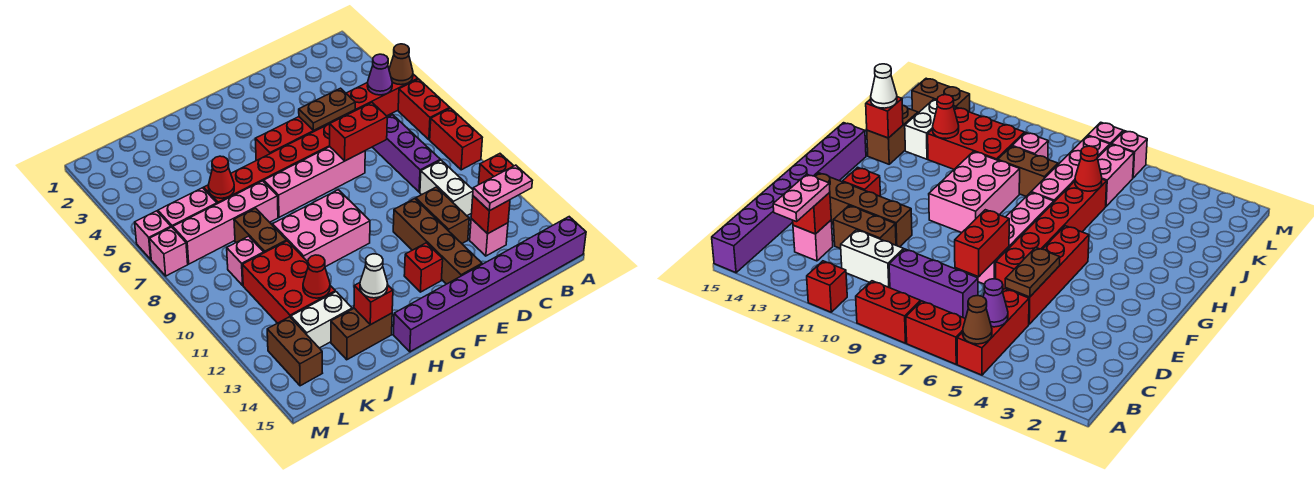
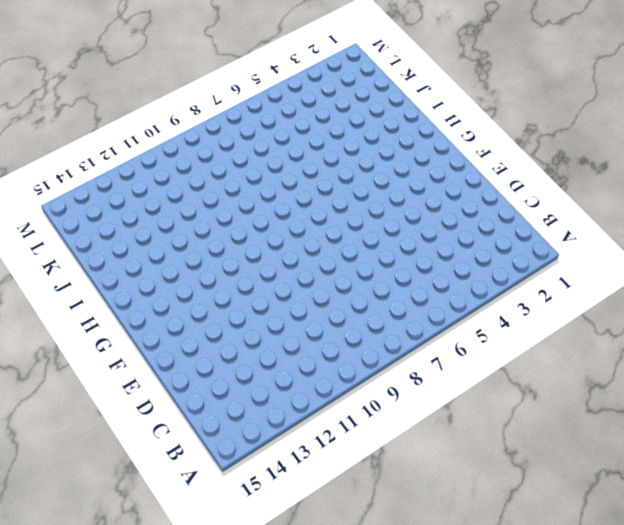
none -> red brick A5:C5 level 1
none -> red brick A6:A7 level 1
none -> red brick A8:A9 level 1
none -> red brick A11 level 1

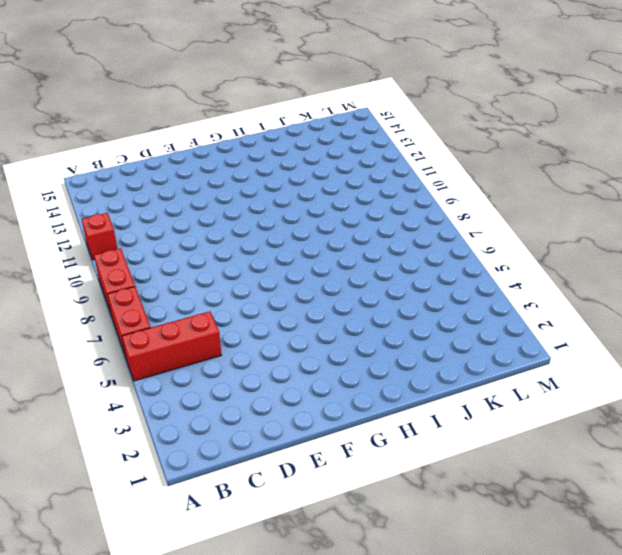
none -> purple brick A15:H15 level 1
none -> purple brick C7:C9 level 1
none -> white brick C10:C11 level 1
none -> pink brick C13 level 1

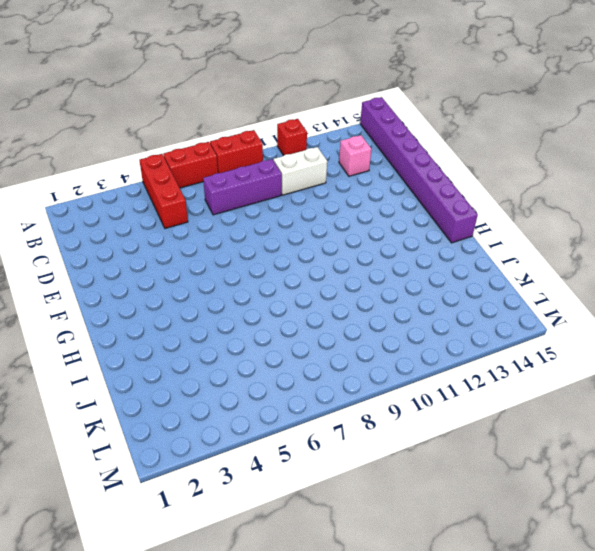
none -> red brick D5:G5 level 1
none -> brown brick D11:D12 level 1
none -> red brick E6:J6 level 1
none -> pink brick E7:H7 level 1

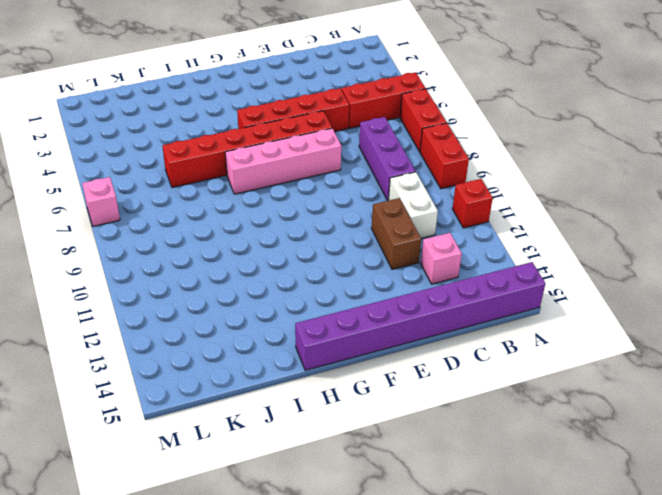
none -> brown brick E11:E14 level 1
none -> red brick F13 level 1
none -> pink brick G9:I10 level 1
none -> pink brick I7:L7 level 1

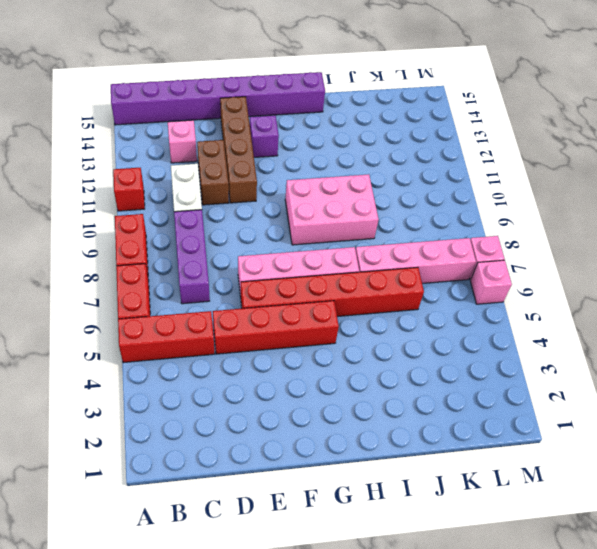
purple brick F13 level 1 -> red brick F13 level 1
none -> brown brick I14:J14 level 1
none -> brown brick J8:J9 level 1
none -> red brick J10:K12 level 1
none -> white brick J13:K13 level 1

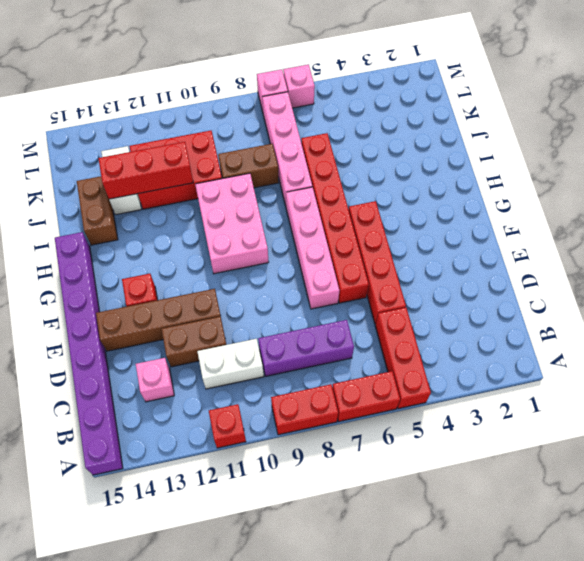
red brick J11:J13 level 2 -> red cone J12 level 2
none -> pink brick K6:L6 level 1
none -> pink brick K9 level 1
none -> brown brick L13:L14 level 1
none -> brown cone A5 level 2

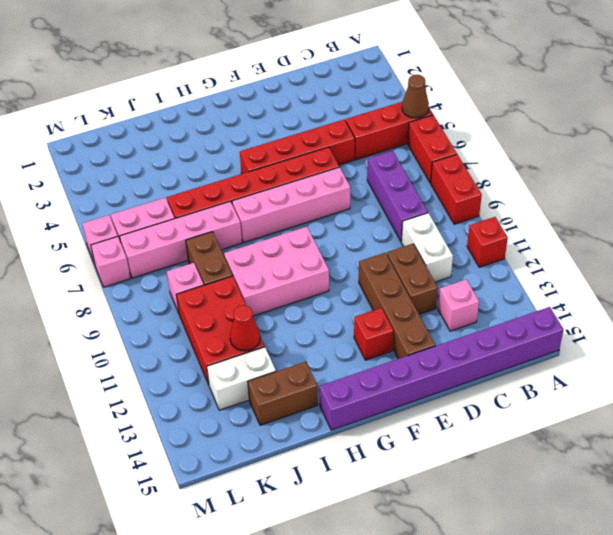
none -> brown brick L13:L14 level 1
none -> purple cone B5 level 2
none -> red brick C13 level 2
none -> brown plate D5:E5 level 2

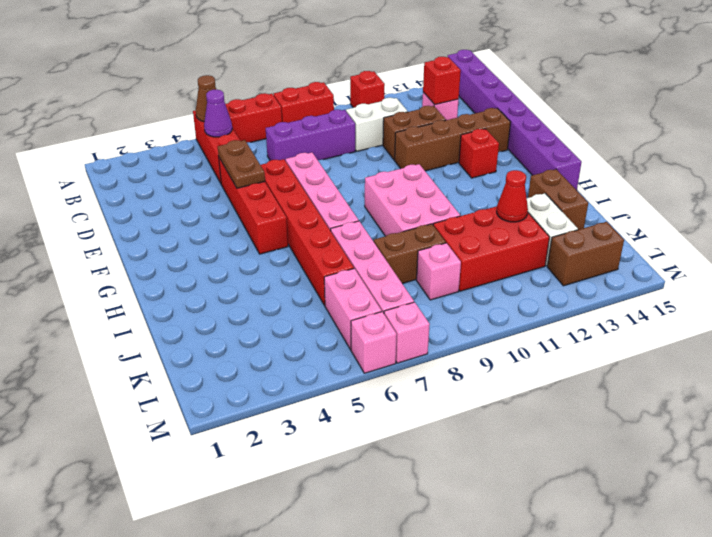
none -> red brick D7:E7 level 2
none -> red brick I14 level 2
none -> red cone J6 level 2
none -> pink plate B13:C13 level 3

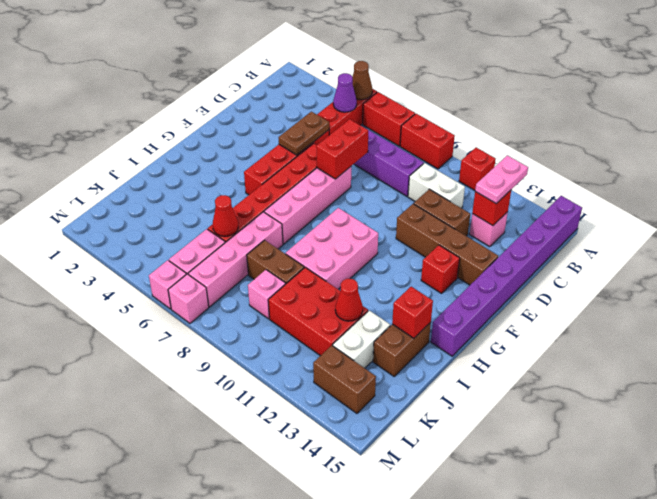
none -> white cone I14 level 3

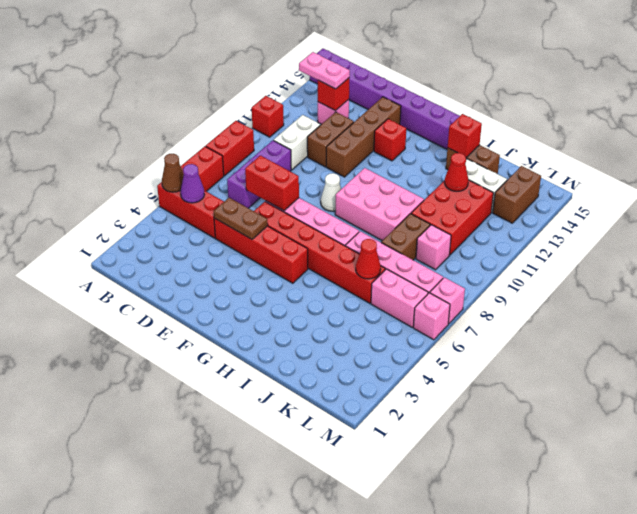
white cone F9 level 1 -> white cone I14 level 3

